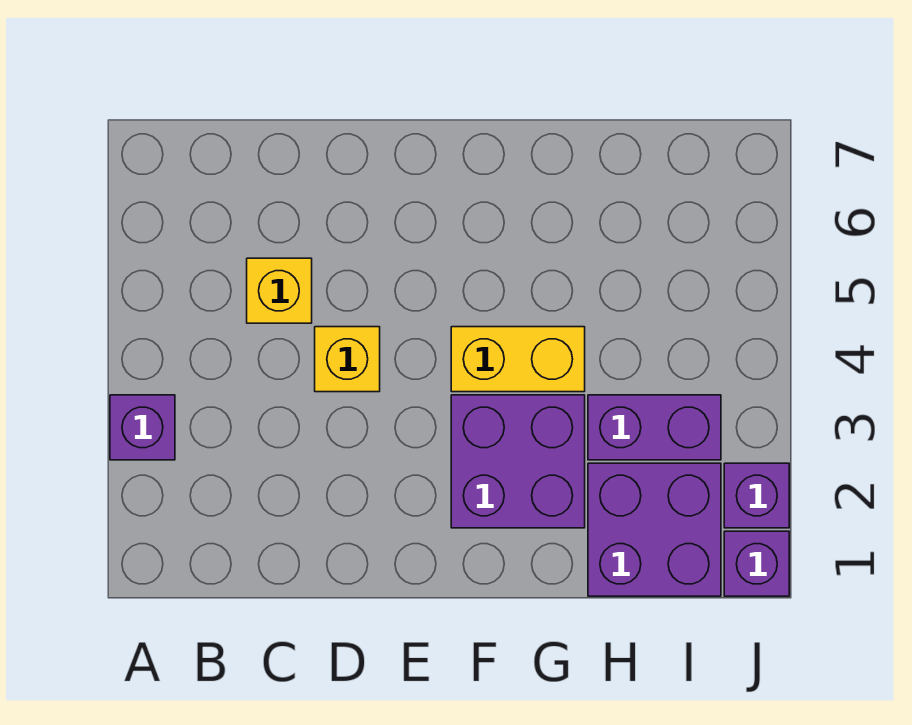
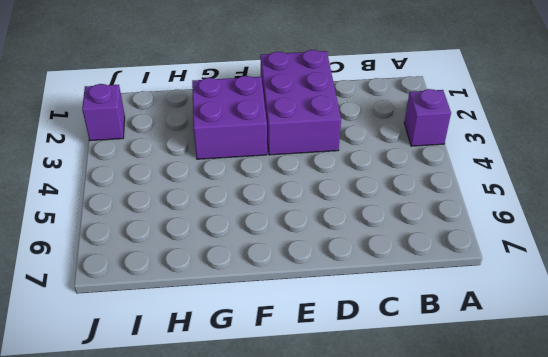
purple brick D1:E3 level 1 -> none
none -> yellow brick C5 level 1
none -> yellow brick D4 level 1

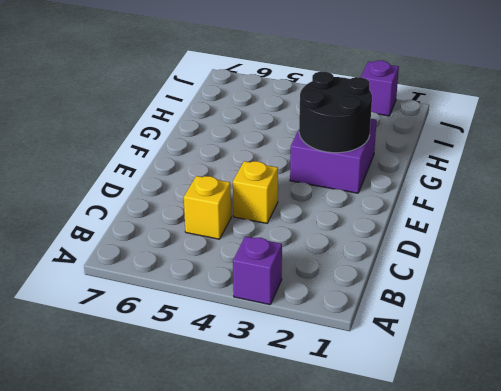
black round brick F2:G3 level 2 -> none
none -> yellow brick F4:G4 level 1
none -> purple brick H1:I2 level 1

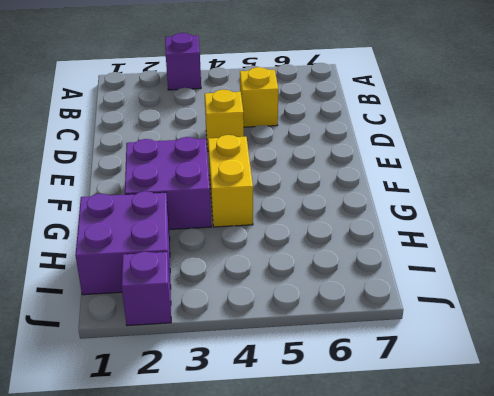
none -> purple brick H3:I3 level 1
none -> purple brick J1 level 1

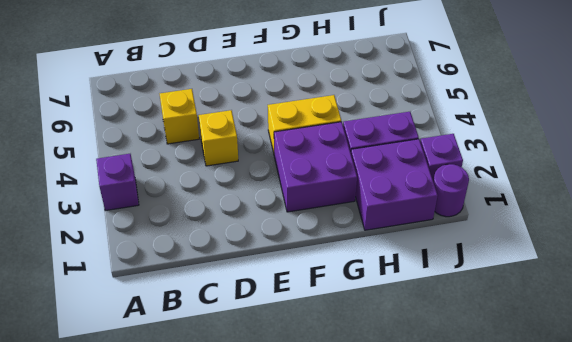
purple round brick J1 level 1 -> purple brick J1 level 1

